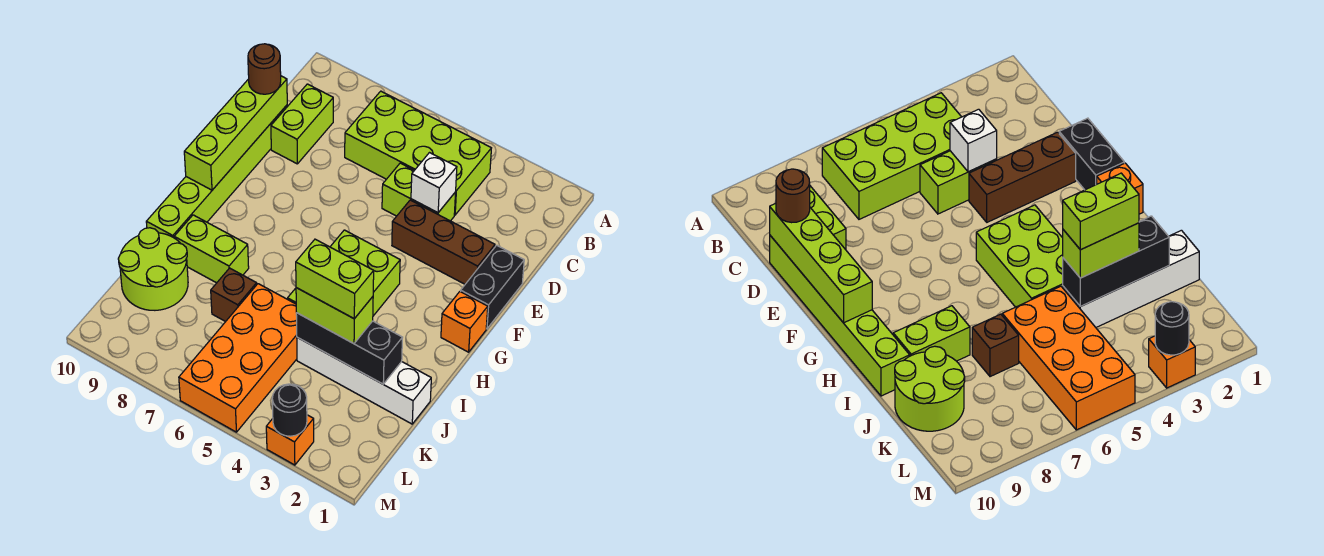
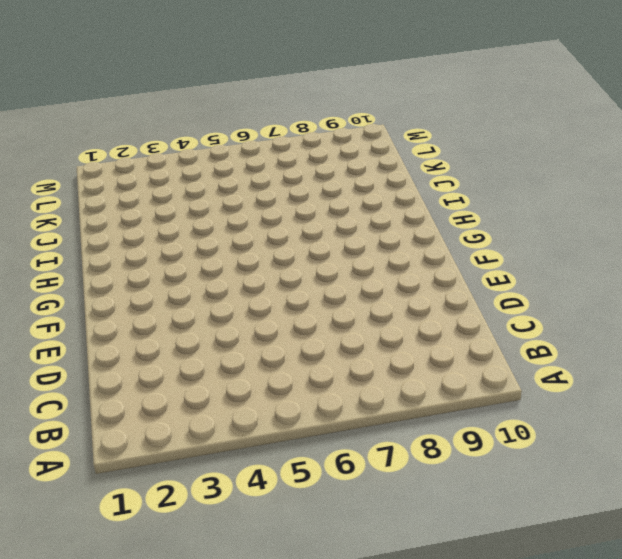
none -> lime brick B4:C7 level 1
none -> lime brick C9:D9 level 1
none -> lime brick D4:D5 level 1

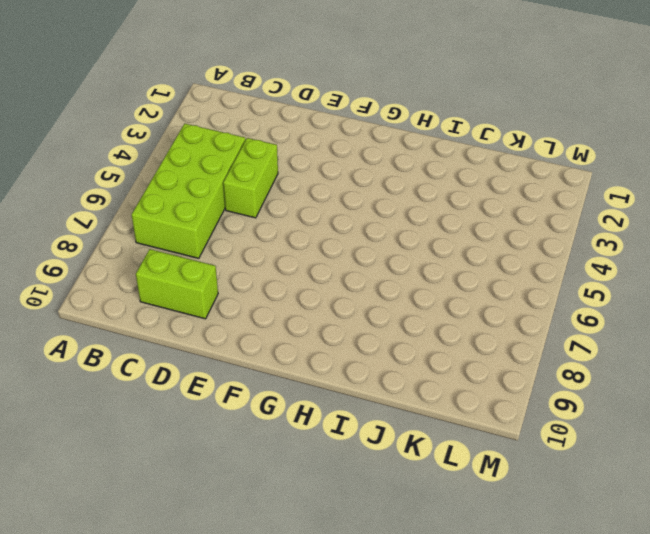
none -> lime brick D10:I10 level 1
none -> black brick E1:F1 level 1
none -> brown brick E2:E4 level 1

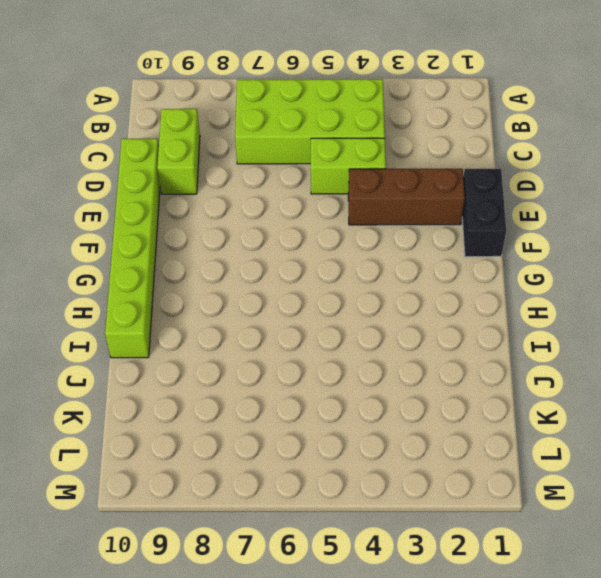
none -> orange brick G1 level 1
none -> lime brick G4:I5 level 1
none -> lime brick I8:I9 level 1

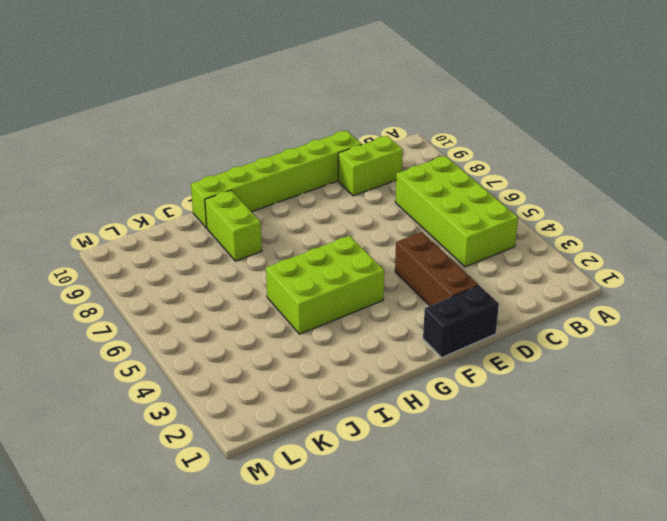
none -> lime brick D4:D5 level 1
none -> orange brick G1 level 1
none -> white brick J1:J4 level 1

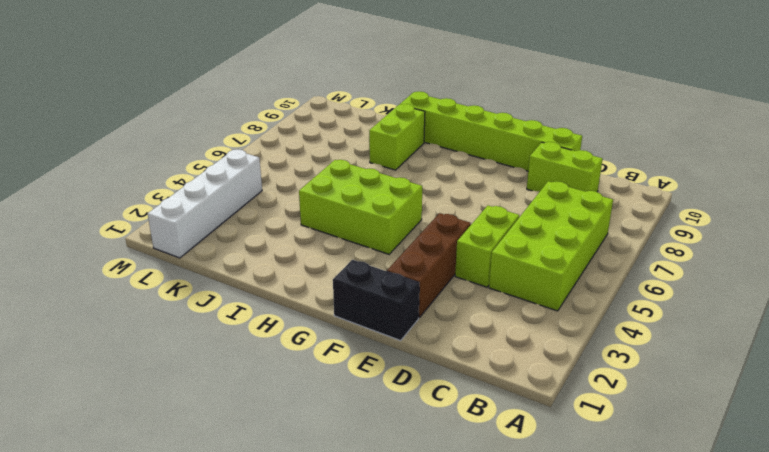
white brick L1:L4 level 1 -> white brick J1:J4 level 1
none -> orange brick G1 level 1
none -> orange brick J5:M6 level 1
none -> brown brick J7 level 1

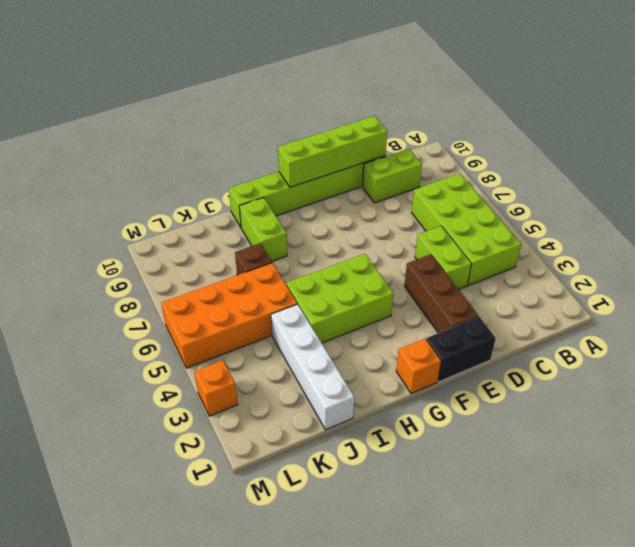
none -> lime round brick J9:K10 level 1
none -> white brick D4 level 2
none -> black brick J2:J4 level 2

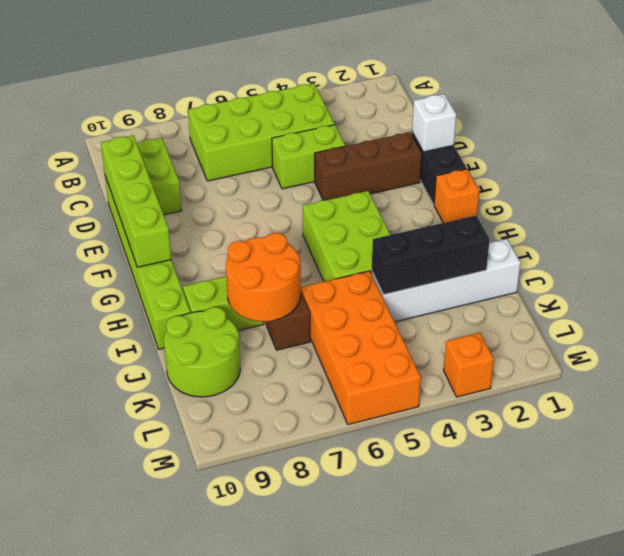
white brick E1 level 2 -> white brick D4 level 2
orange round brick I7:J8 level 2 -> none
none -> black round brick M3 level 2
none -> brown round brick D10 level 3
none -> lime brick J3:J4 level 3

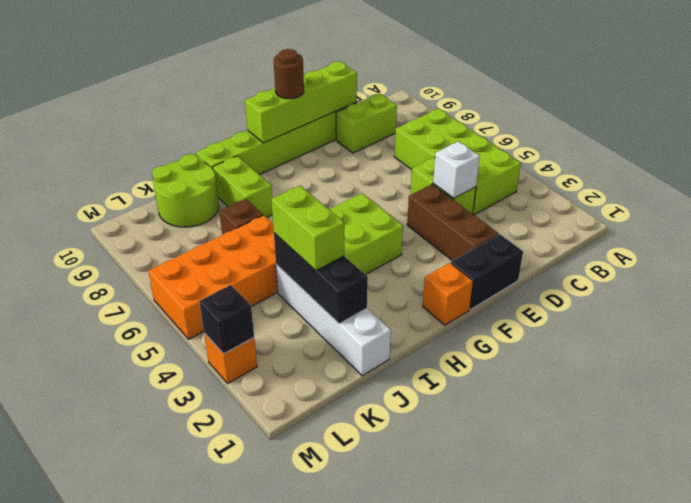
brown round brick F10 level 3 -> brown round brick D10 level 3
black brick M3 level 2 -> black round brick M3 level 2
none -> lime brick J3:J4 level 4

